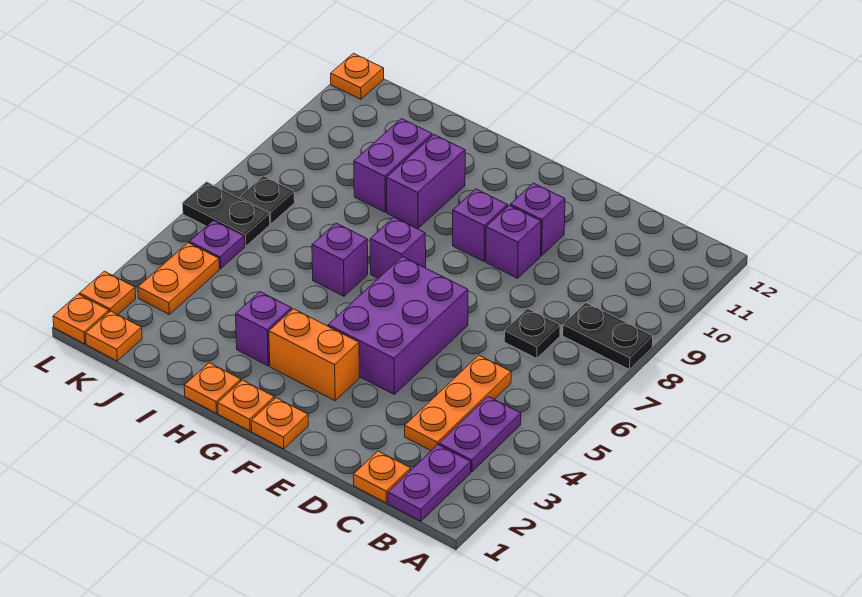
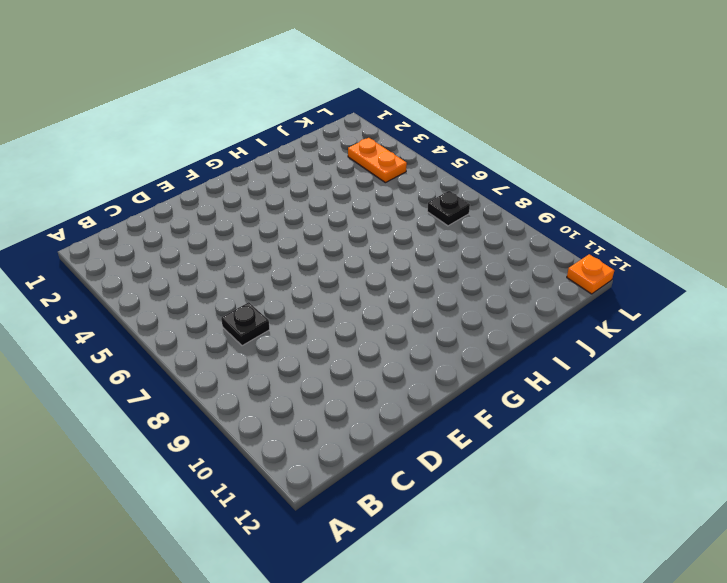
none -> black plate A8:B8 level 1
none -> purple plate B1:B2 level 1
none -> purple plate B3:B4 level 1

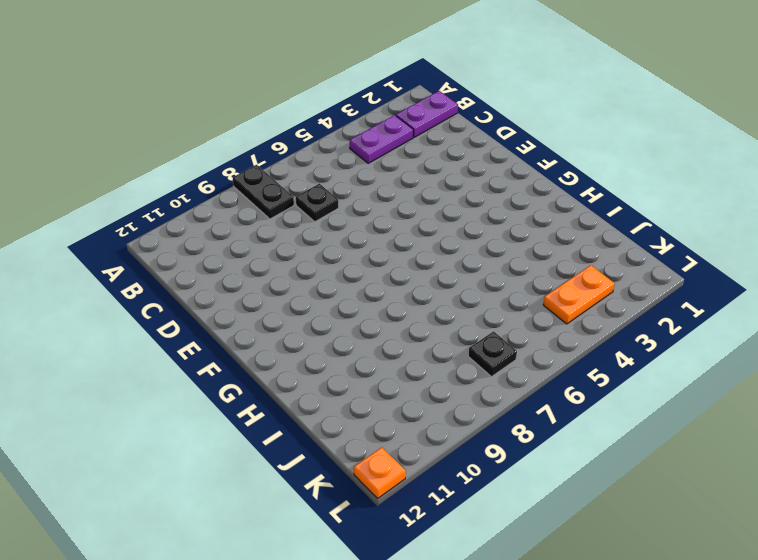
none -> orange plate C1 level 1
none -> orange plate C3:C5 level 1
none -> purple brick E4:F6 level 1

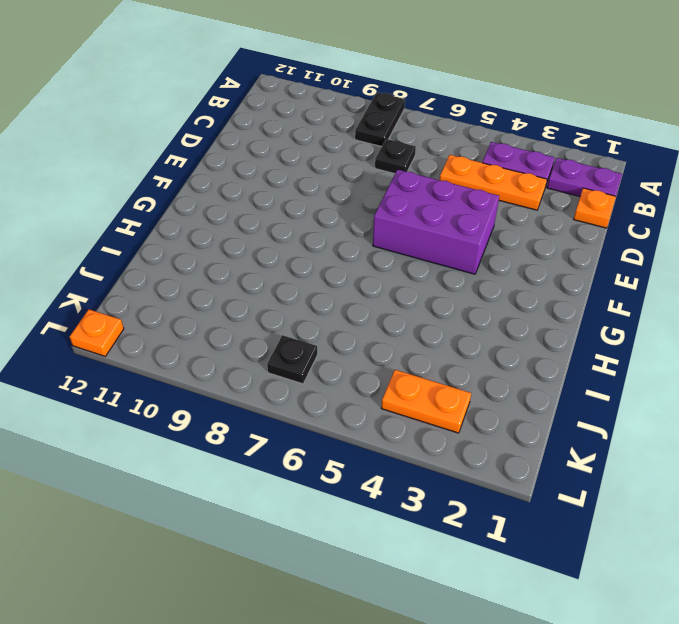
none -> purple brick E9 level 1
none -> purple brick E10 level 1
none -> orange plate F1 level 1

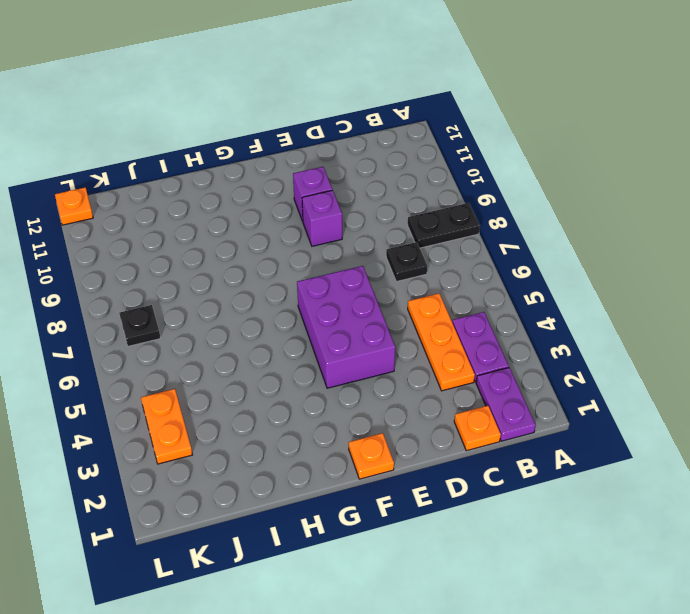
none -> orange brick F3:G3 level 1
none -> purple brick F9 level 1
none -> orange plate G1 level 1

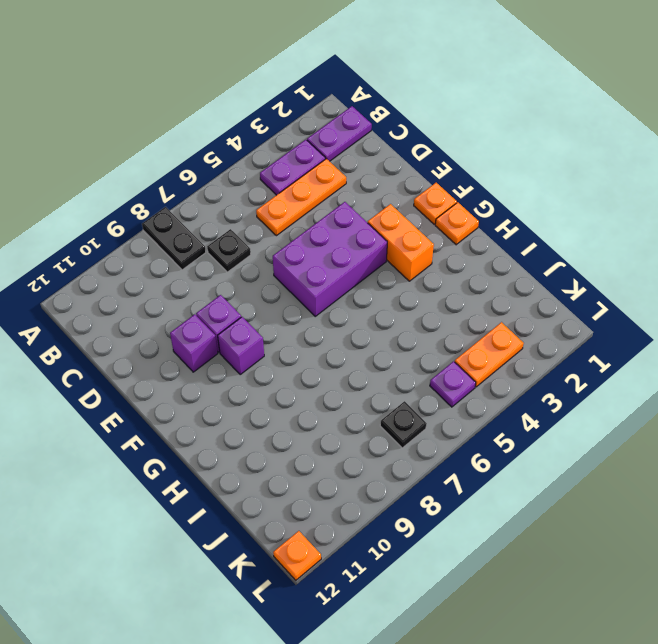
none -> orange plate C1 level 1
none -> purple brick G7 level 1
none -> orange plate H1 level 1

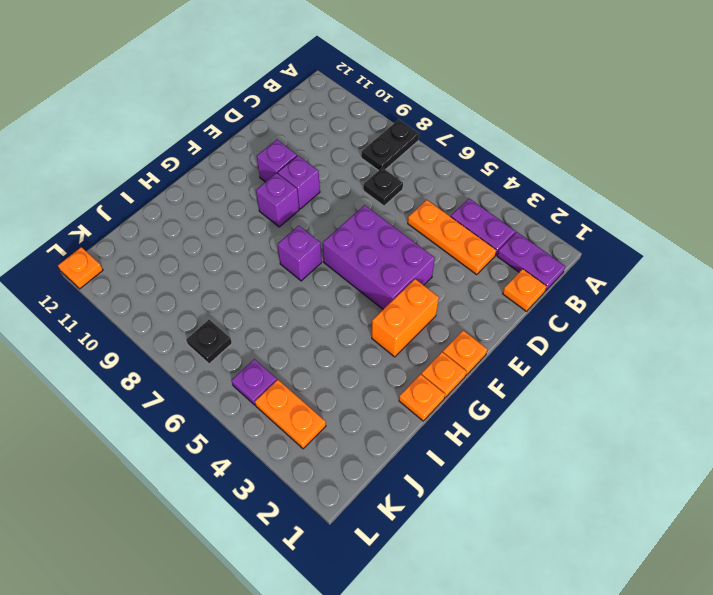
none -> purple brick H3 level 1
none -> purple brick H6 level 1
none -> purple brick H9:H10 level 1

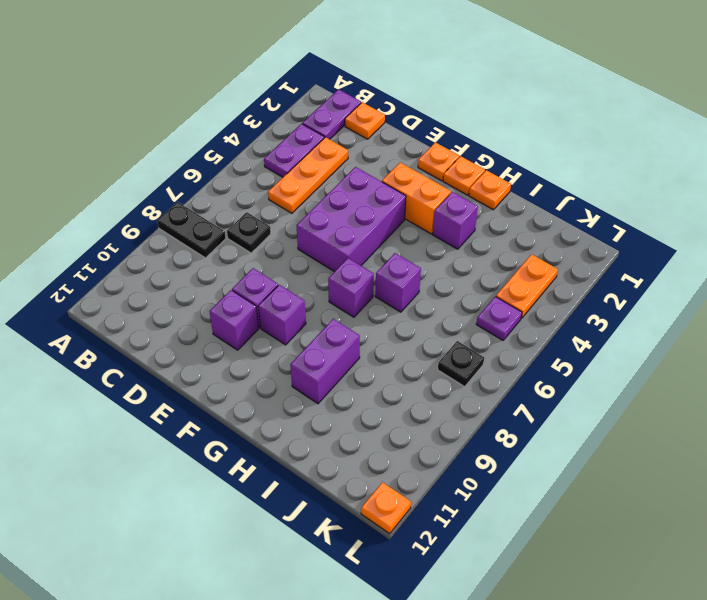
none -> purple brick I9:I10 level 1
none -> orange plate K1 level 1
none -> black plate K6:L6 level 1

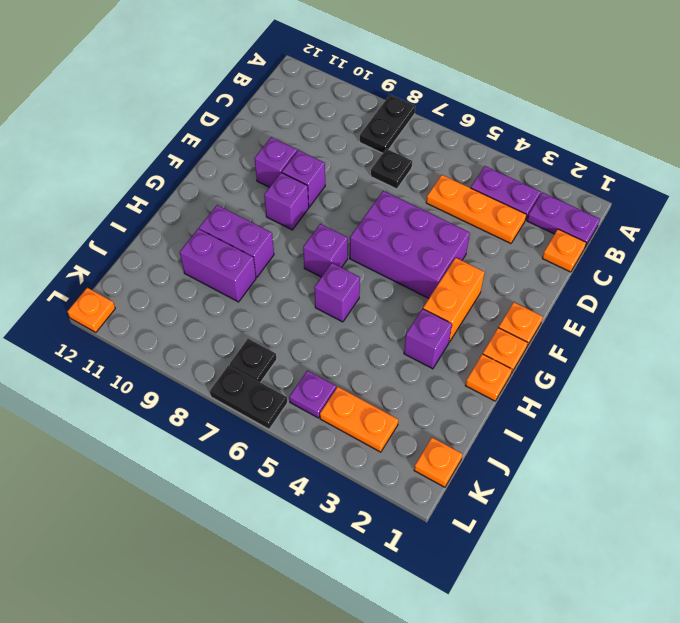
black plate L6:L7 level 1 -> black plate K6:L6 level 1
none -> orange plate L1 level 1
none -> orange plate L2 level 1

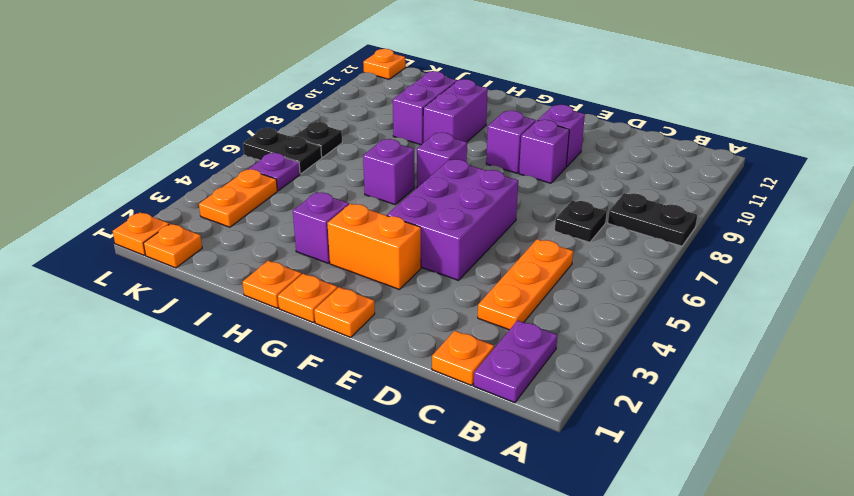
none -> purple plate B3:B4 level 1
none -> orange plate L2 level 1

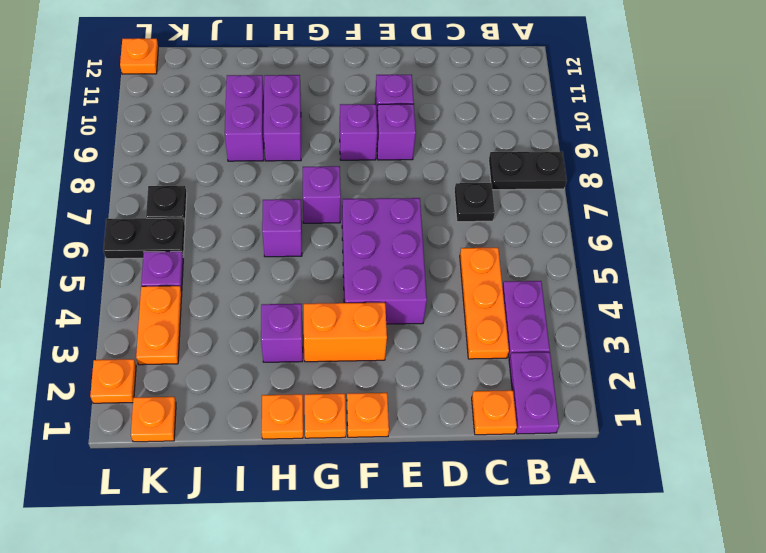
none -> orange plate L1 level 1

